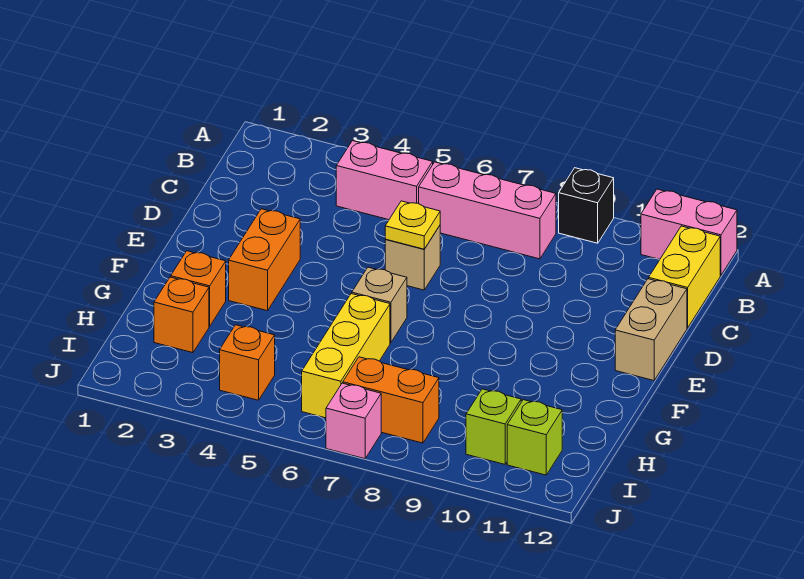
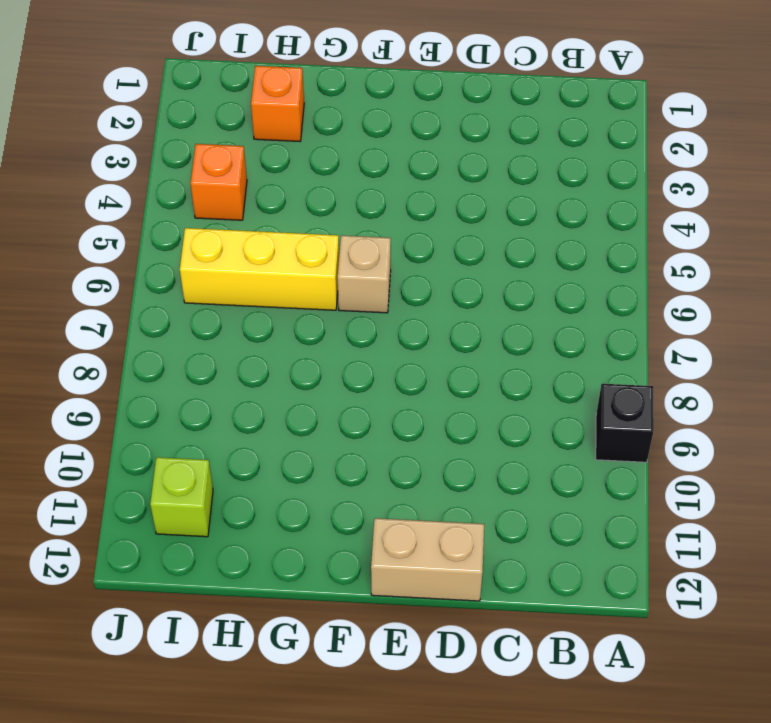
none -> pink brick A11:A12 level 1
none -> pink brick B4:B5 level 1
none -> pink brick B6:B8 level 1

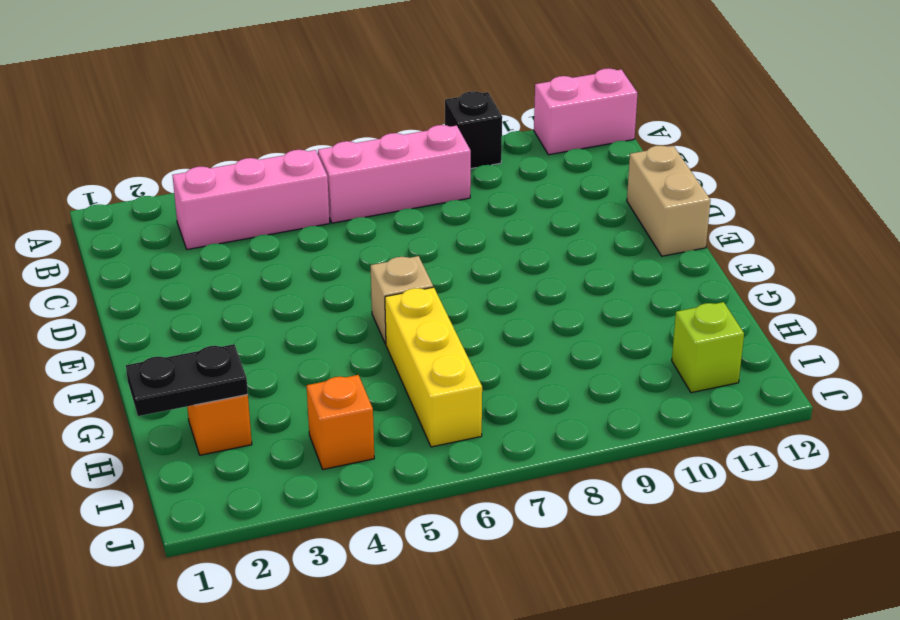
pink brick B3:B5 level 1 -> pink brick B4:B5 level 1
black plate H1:H2 level 2 -> none
none -> yellow brick B12:C12 level 1
none -> tan brick D6 level 1
none -> orange brick E3:F3 level 1

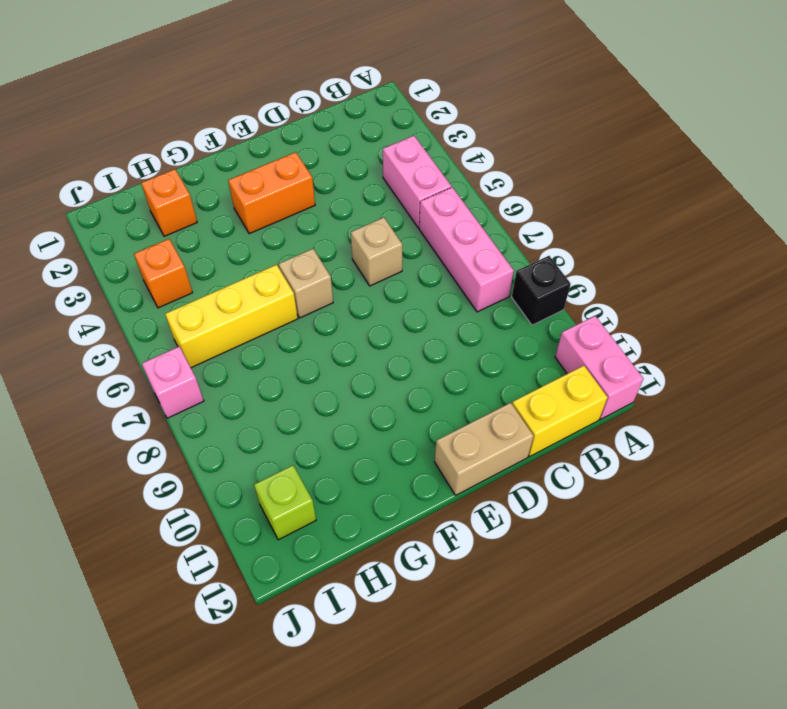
none -> orange brick G2 level 1
none -> orange brick I7:I8 level 1
none -> lime brick I10 level 1

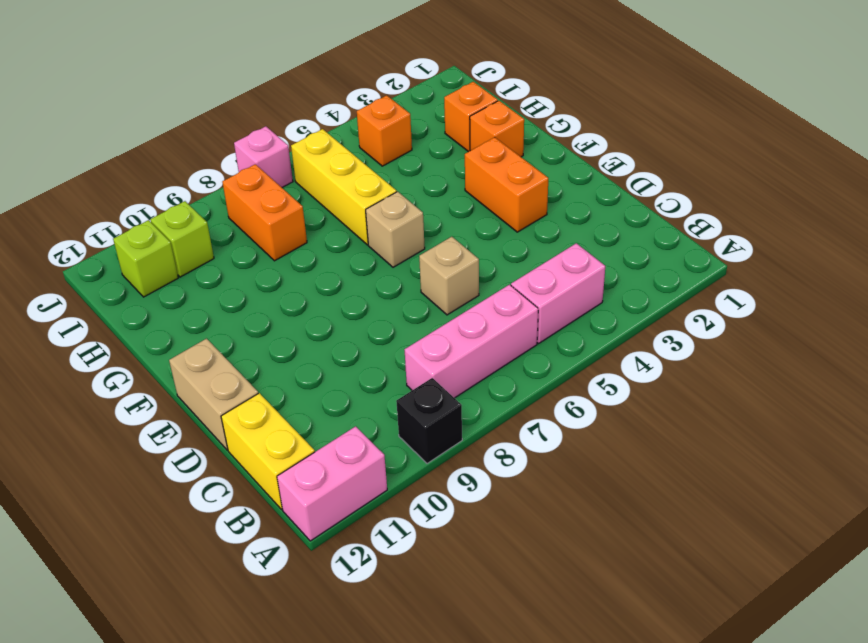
orange brick H8:I8 level 1 -> orange brick I7:I8 level 1
none -> yellow plate D6 level 2

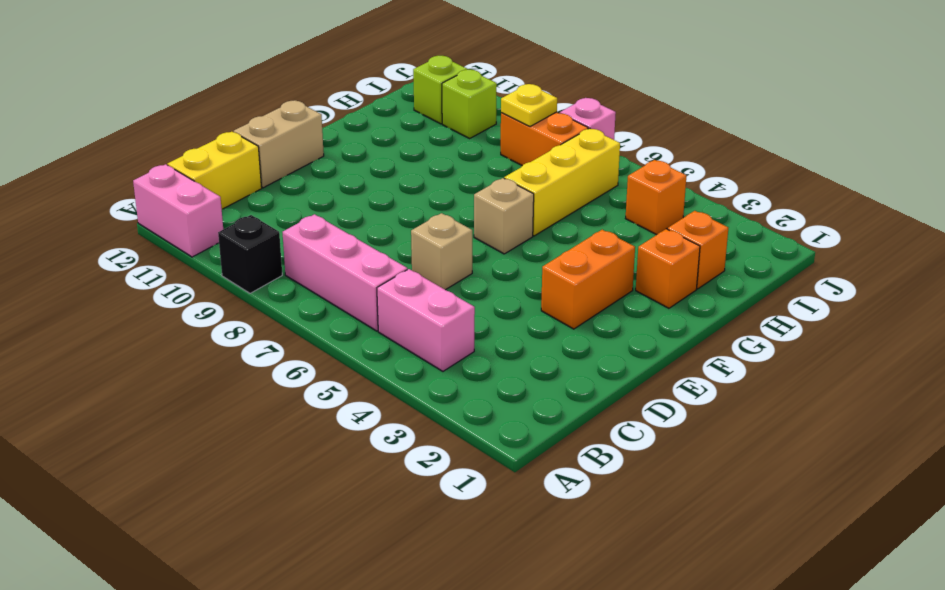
yellow plate I8 level 2 -> yellow plate D6 level 2

